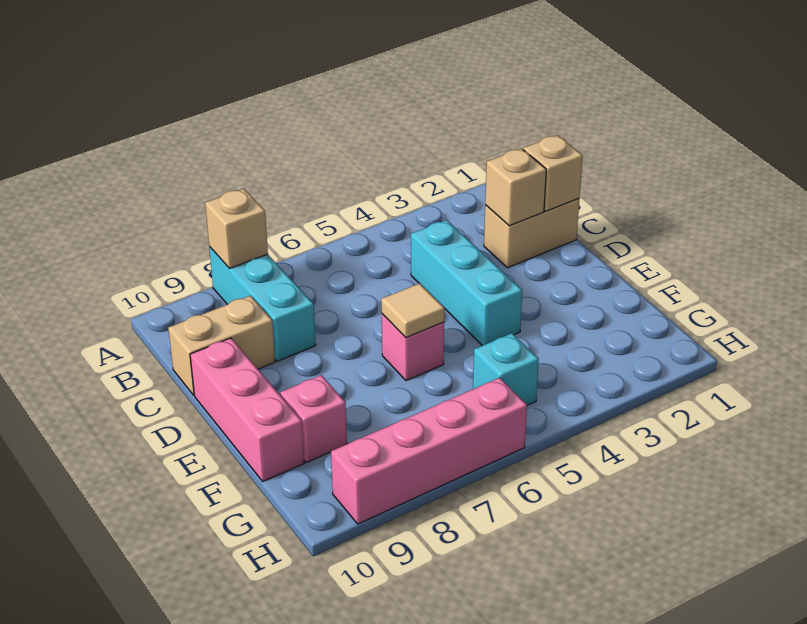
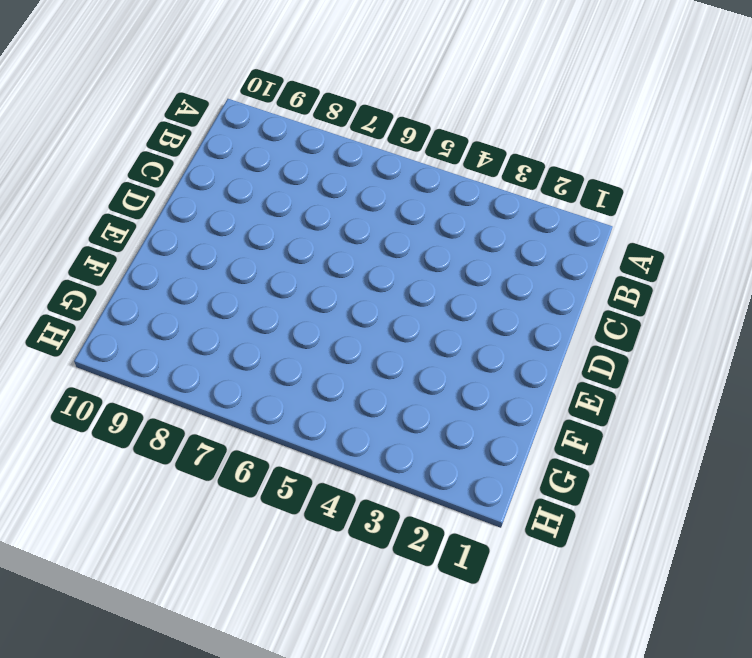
none -> cyan brick A8:C8 level 1
none -> tan brick C1:C2 level 1
none -> cyan brick C4:E4 level 1

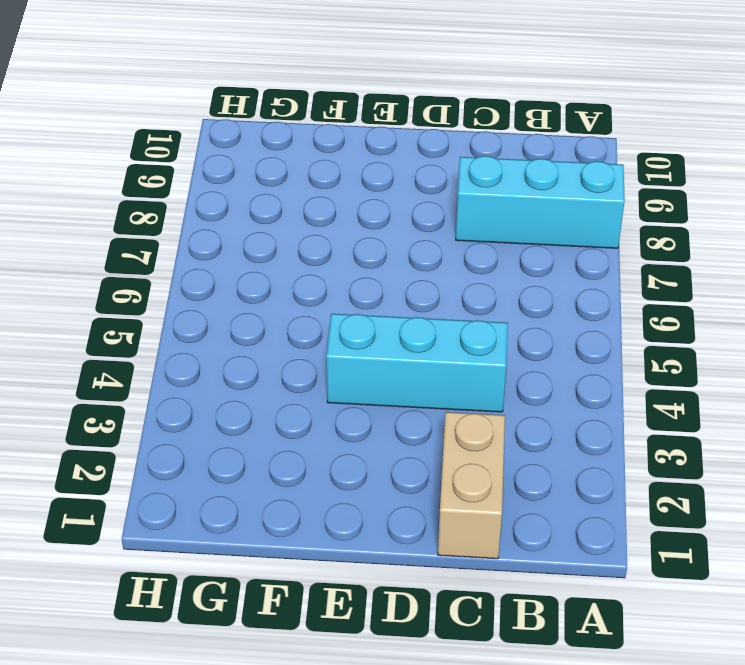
none -> tan brick C9:C10 level 1
none -> pink brick D10:F10 level 1
none -> pink brick E6 level 1

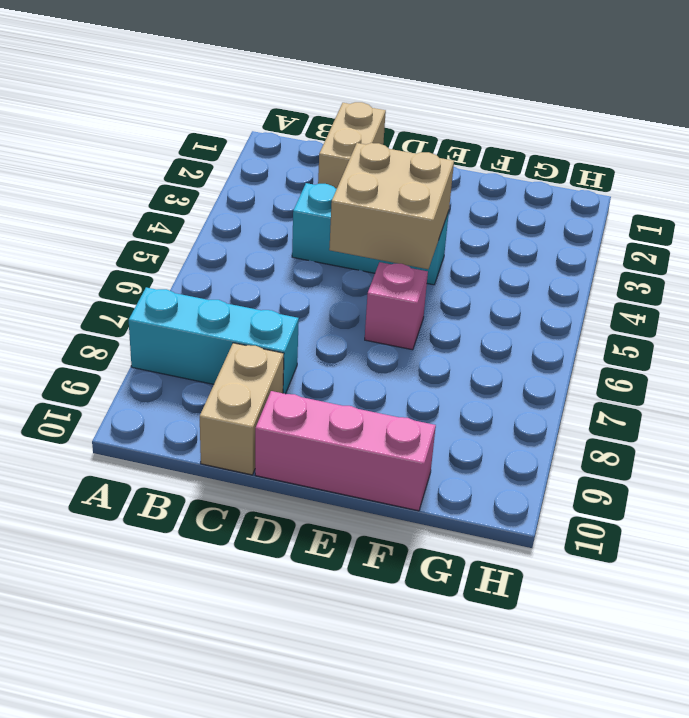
tan brick D4:E5 level 2 -> none
none -> pink brick F9 level 1
none -> cyan brick G5 level 1
none -> pink brick H6:H9 level 1

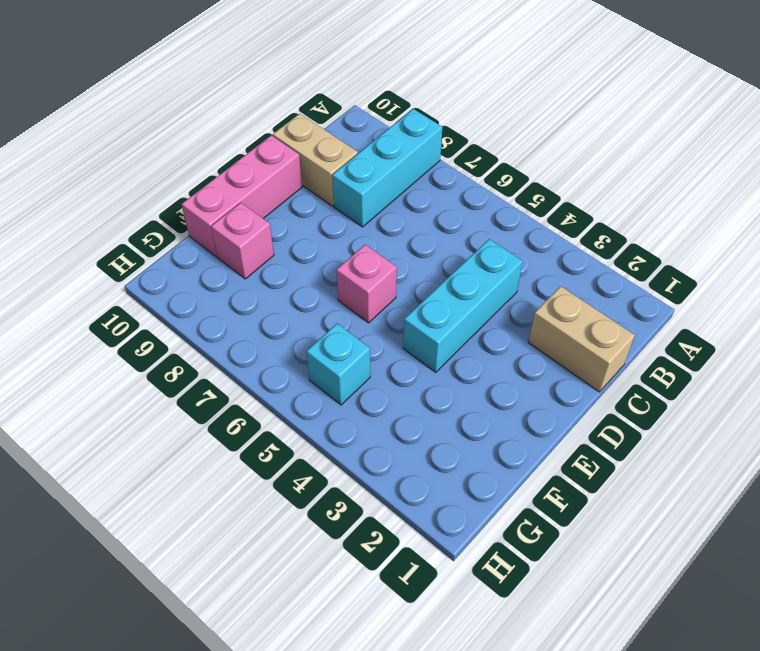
none -> pink brick H6:H9 level 1
none -> tan brick A8 level 2
none -> tan brick C1 level 2

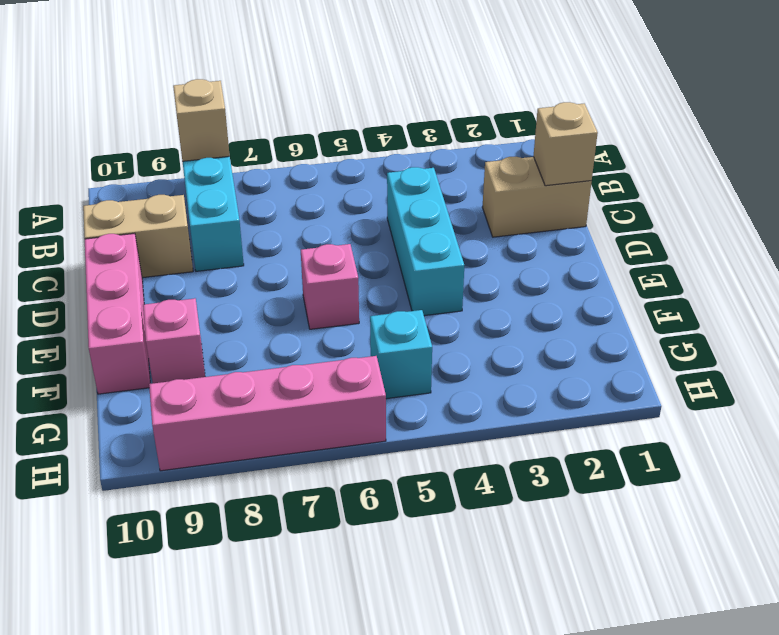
none -> tan brick C2 level 2
none -> tan tile E6 level 2

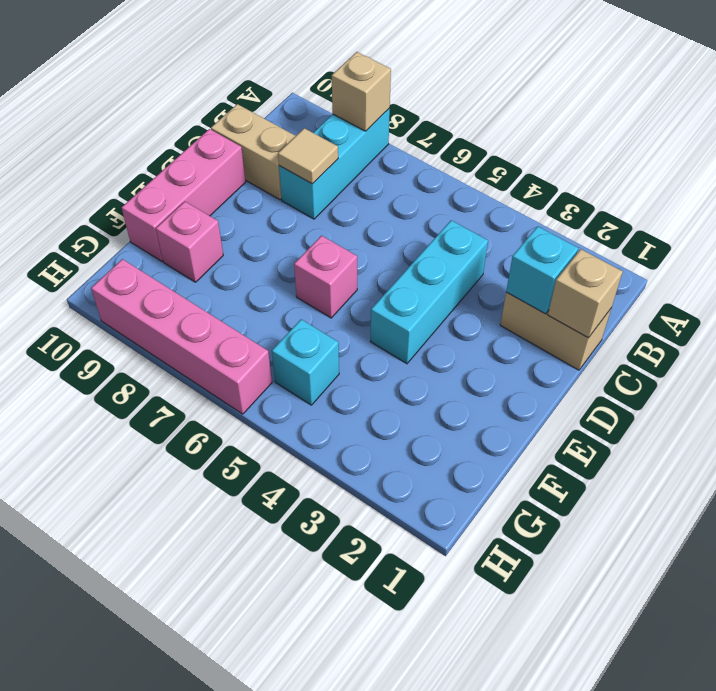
cyan brick C2 level 2 -> tan brick C2 level 2
tan tile C8 level 2 -> tan tile E6 level 2

